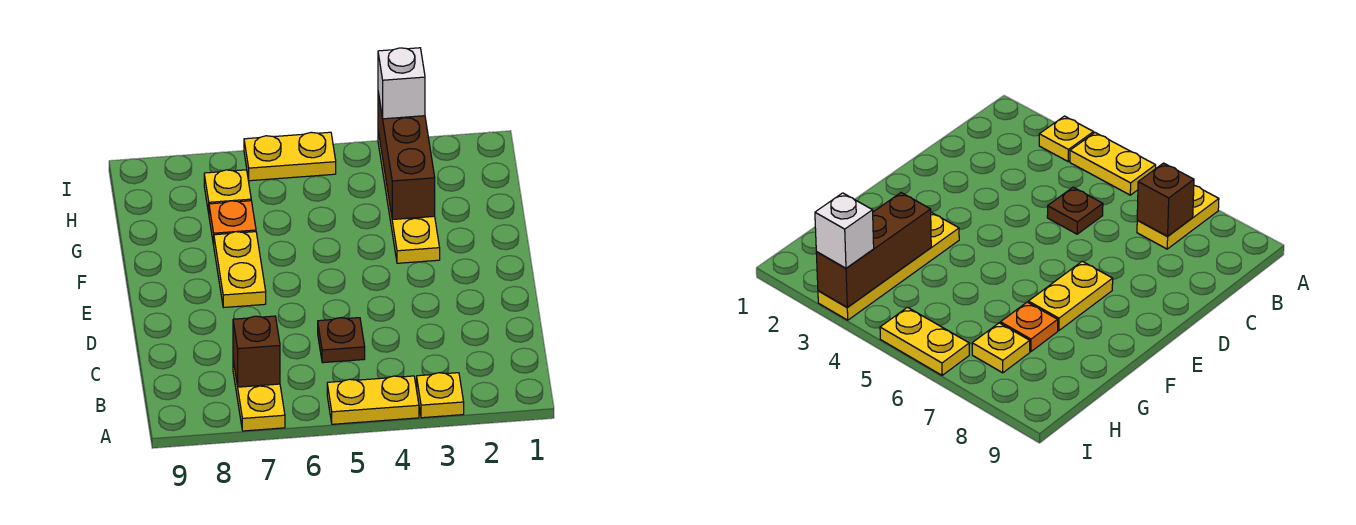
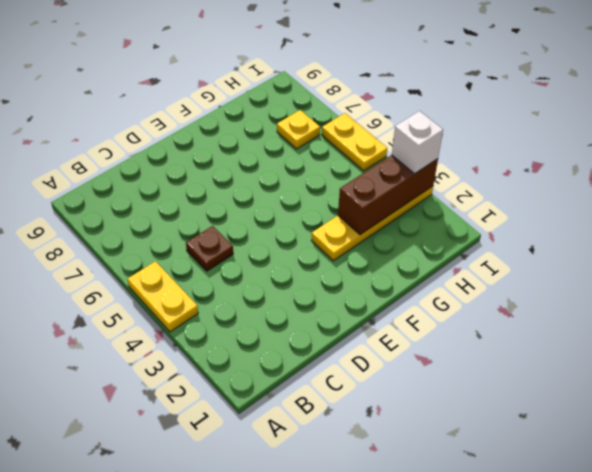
none -> yellow plate A3 level 1
none -> yellow plate A7:B7 level 1
none -> yellow plate E7:F7 level 1

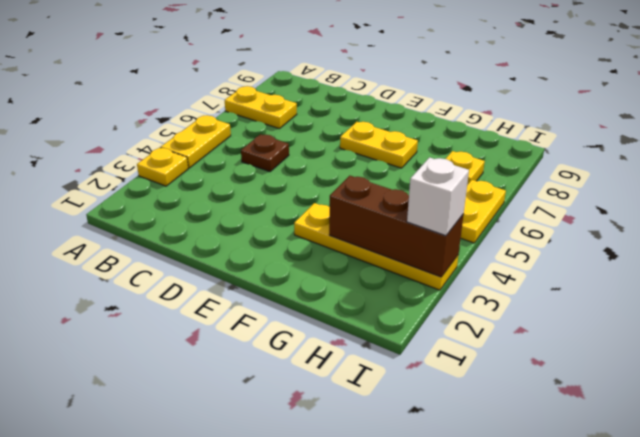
none -> orange plate G7 level 1
none -> brown brick B7 level 2

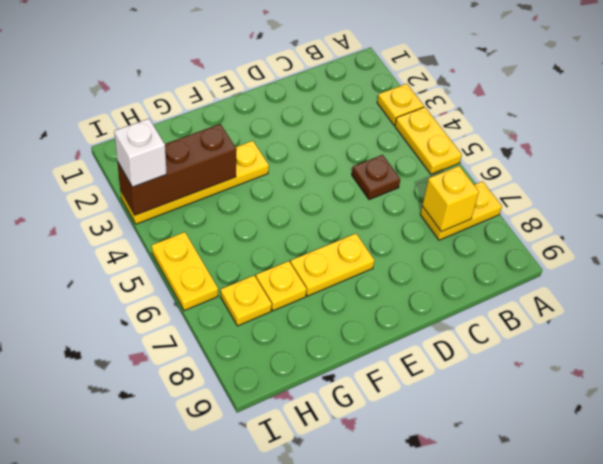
yellow brick B7 level 2 -> brown brick B7 level 2
yellow plate G7 level 1 -> orange plate G7 level 1

